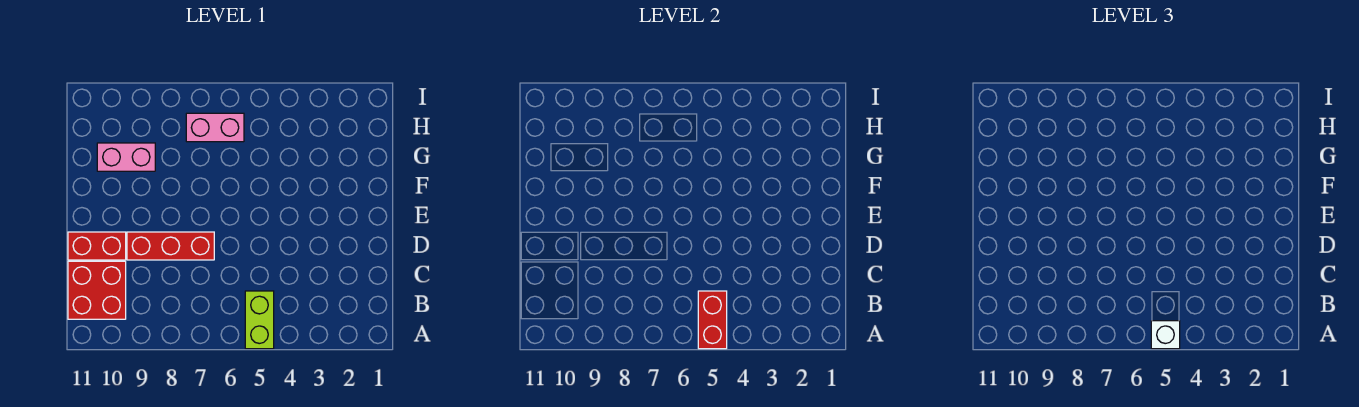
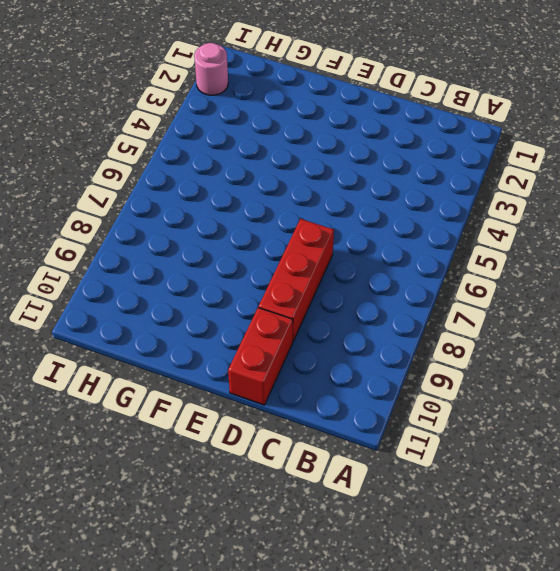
pink round brick I2 level 1 -> none
none -> lime brick A5:B5 level 1
none -> red brick B10:C11 level 1

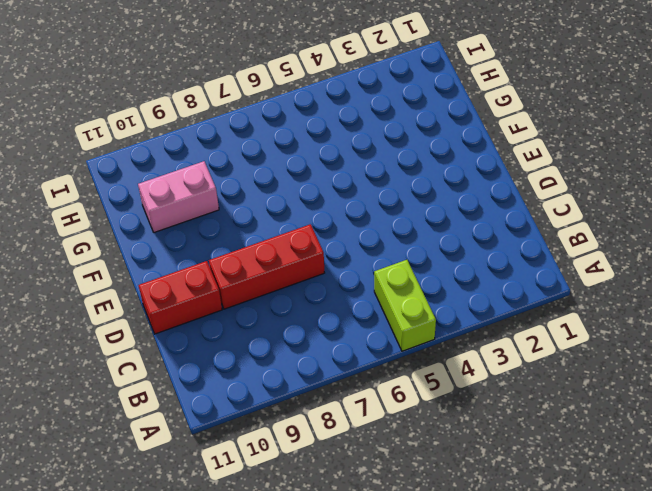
none -> red brick B10:C11 level 1
none -> pink brick H6:H7 level 1

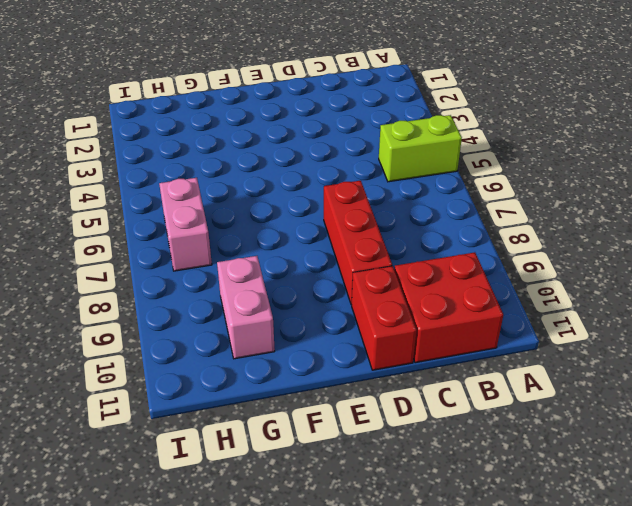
none -> red brick A5:B5 level 2
none -> white brick A5 level 3

